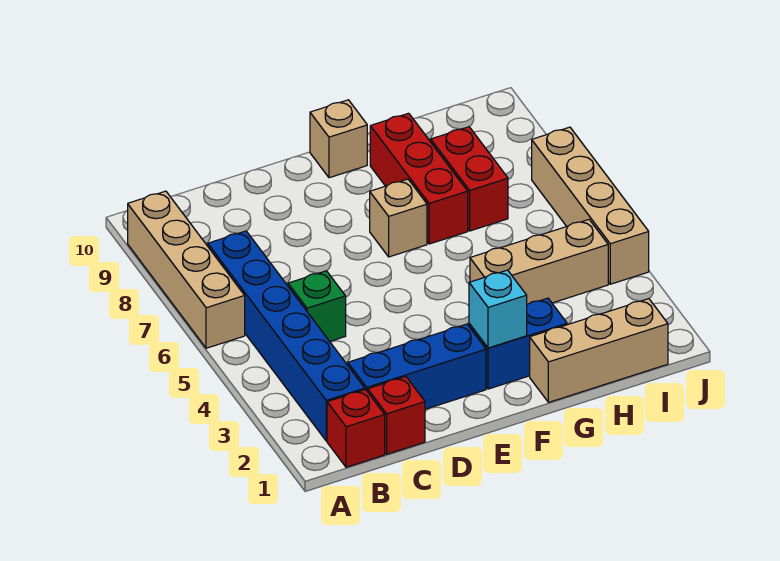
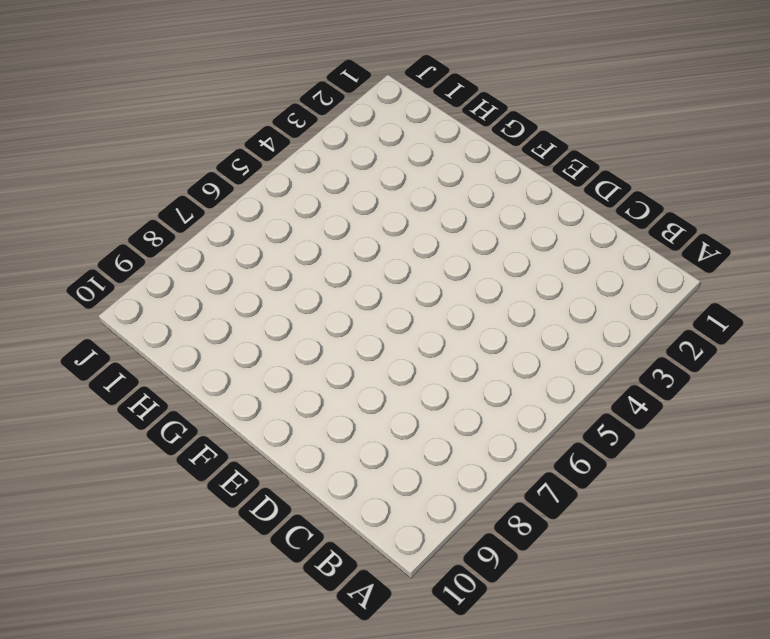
none -> tan brick A6:A9 level 1
none -> red brick B1 level 1
none -> blue brick B2:B7 level 1

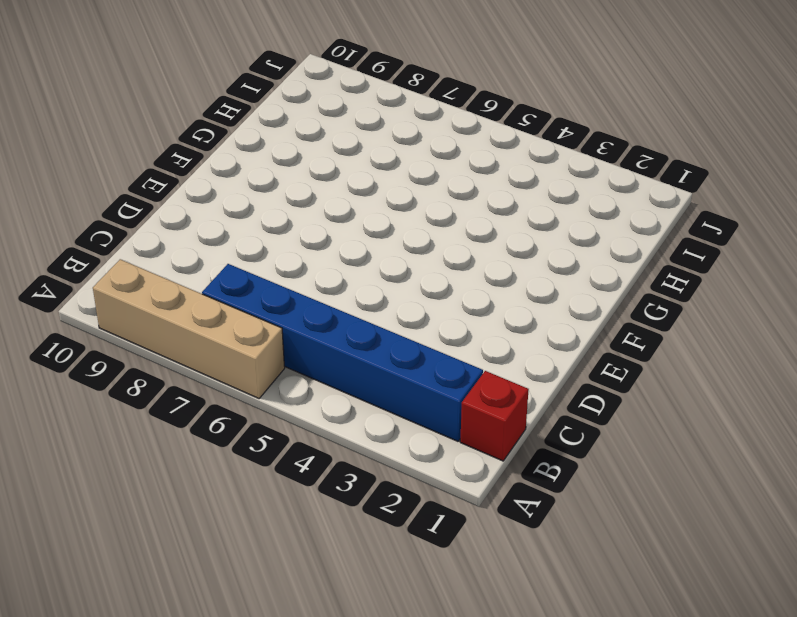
none -> red brick C1 level 1
none -> blue brick C2:E2 level 1
none -> green brick C5 level 1

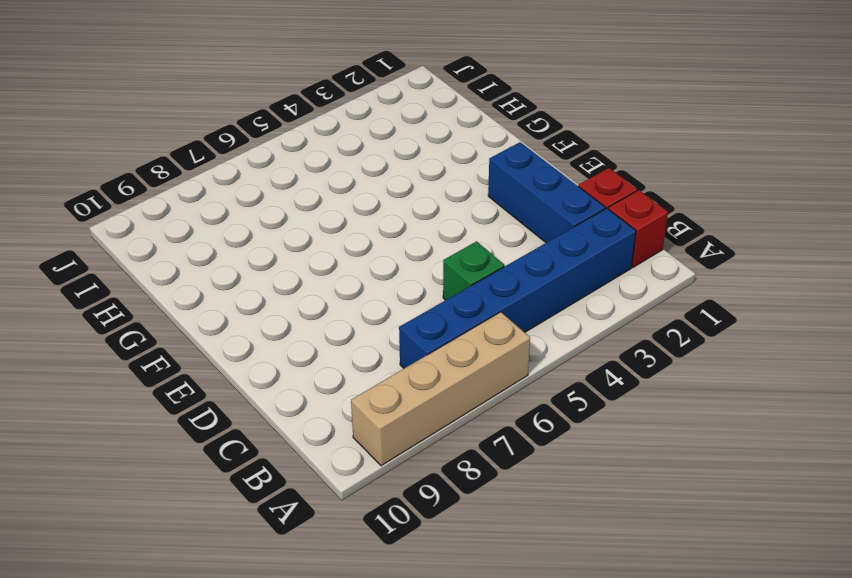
none -> blue brick F2:G2 level 1
none -> tan brick F7 level 1
none -> tan brick F10 level 1

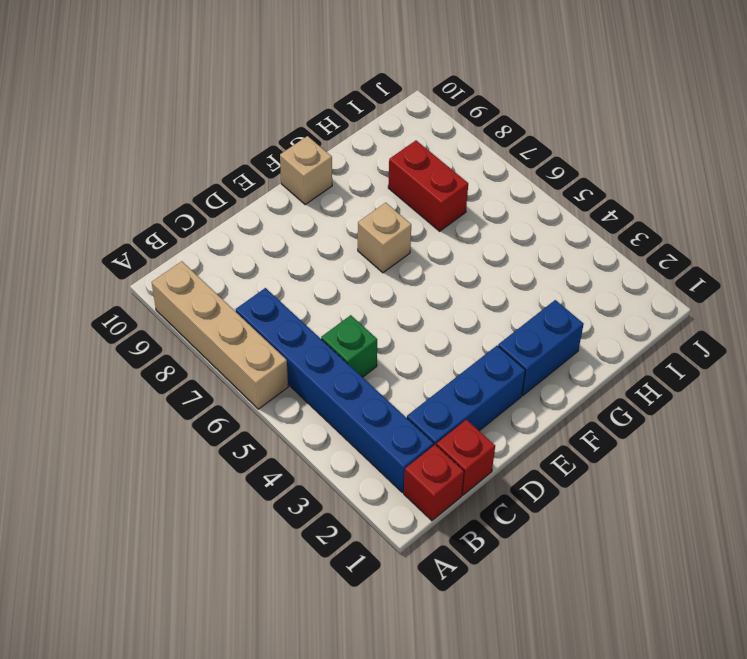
none -> tan brick G1:I1 level 1
none -> tan brick G4:I4 level 1
none -> red brick G7:G9 level 1

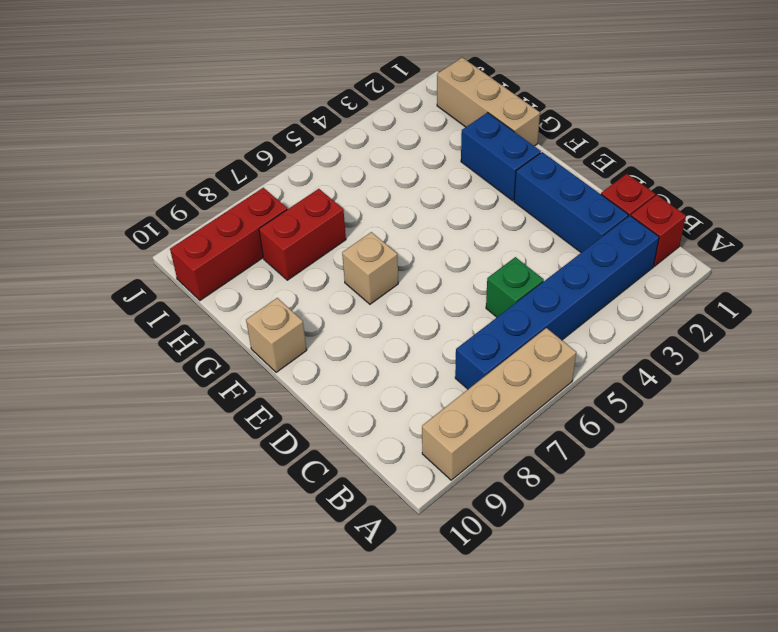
red brick I8:I10 level 1 -> red brick G7:G9 level 1
none -> tan brick G4:I4 level 1
none -> tan brick J4:J7 level 1
none -> cyan brick F2 level 2

